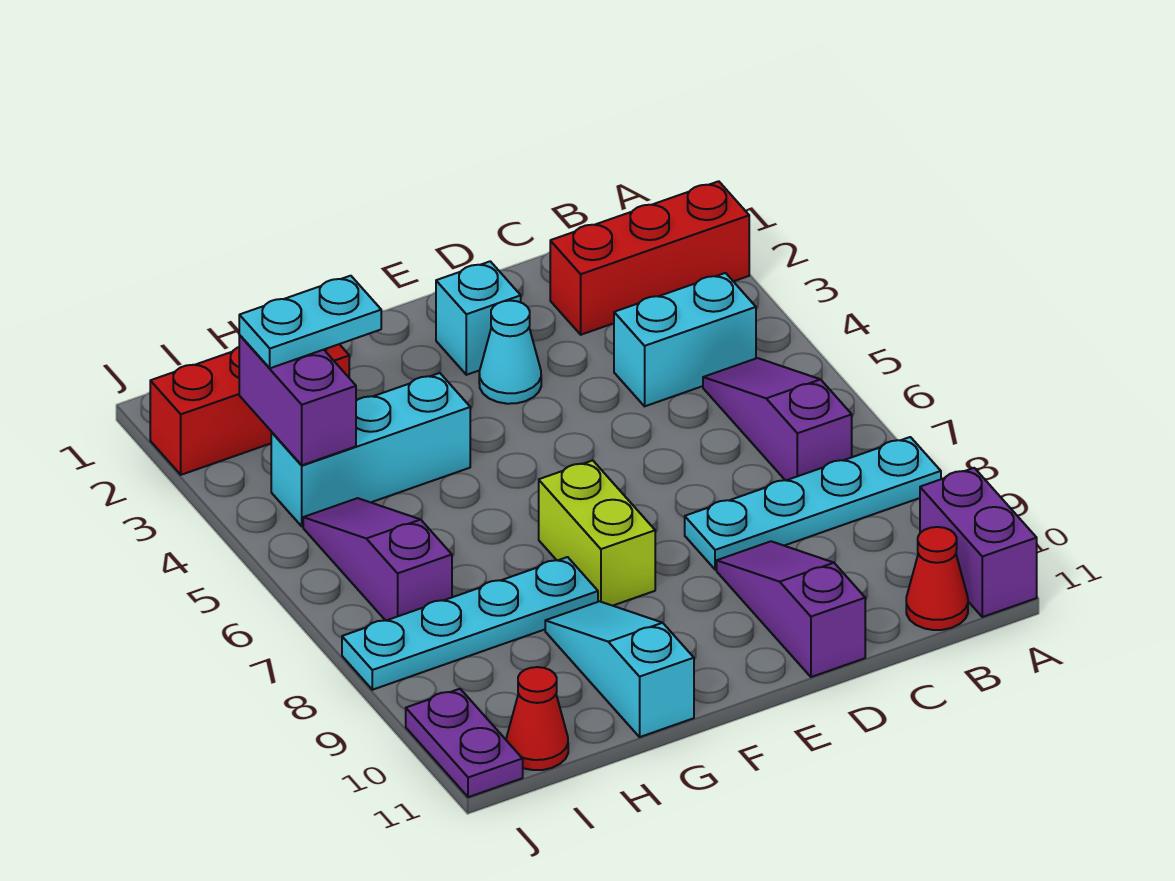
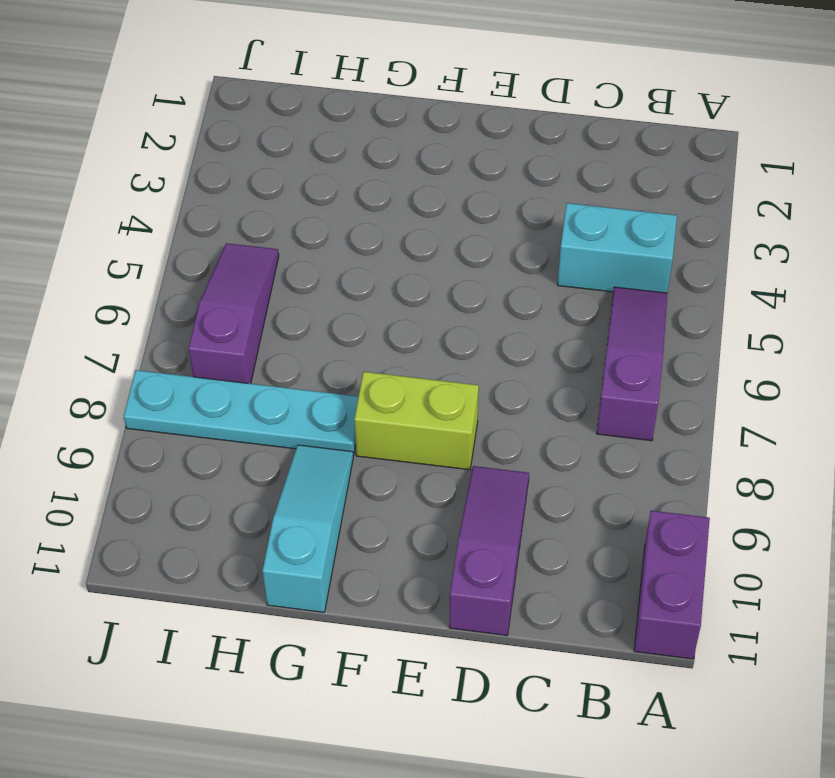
lime brick E8:F8 level 1 -> lime brick F7:F8 level 1
none -> red brick A2:C2 level 1
none -> cyan plate A8:D8 level 1
none -> red cone B11 level 1

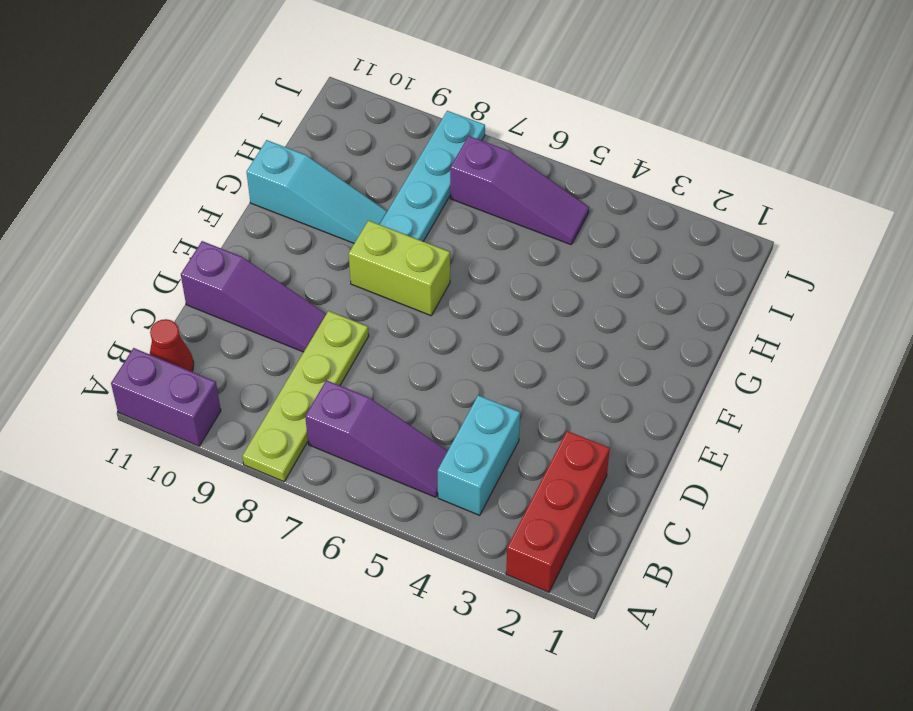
lime plate A8:D8 level 1 -> cyan plate A8:D8 level 1
none -> cyan brick E2 level 1
none -> cyan cone E3 level 1
none -> cyan brick G4:I4 level 1

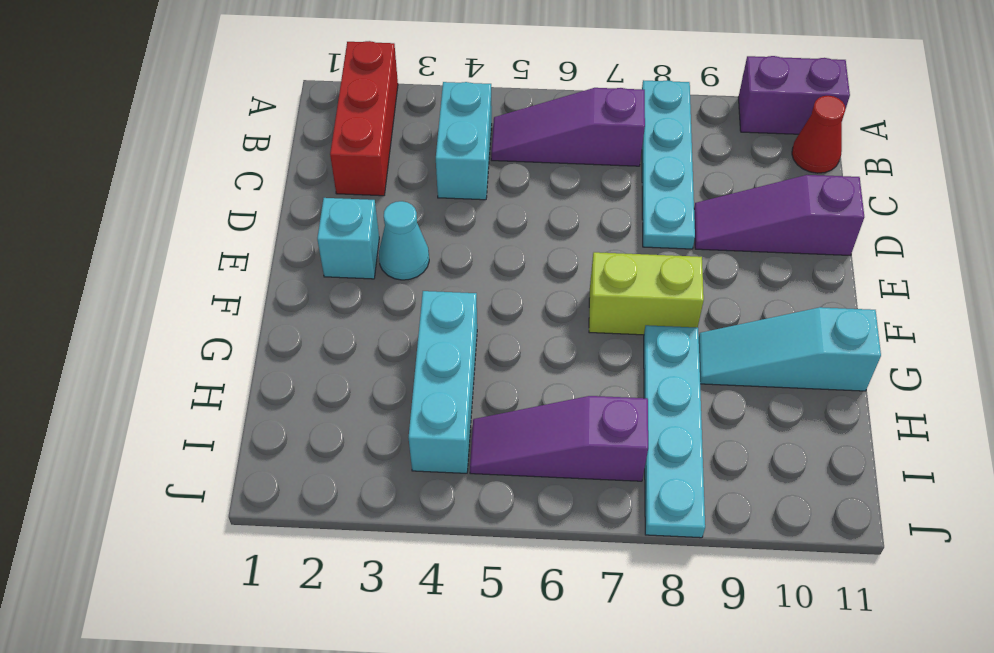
none -> red brick H2:J2 level 1
none -> red cone I11 level 1
none -> purple plate J10:J11 level 1

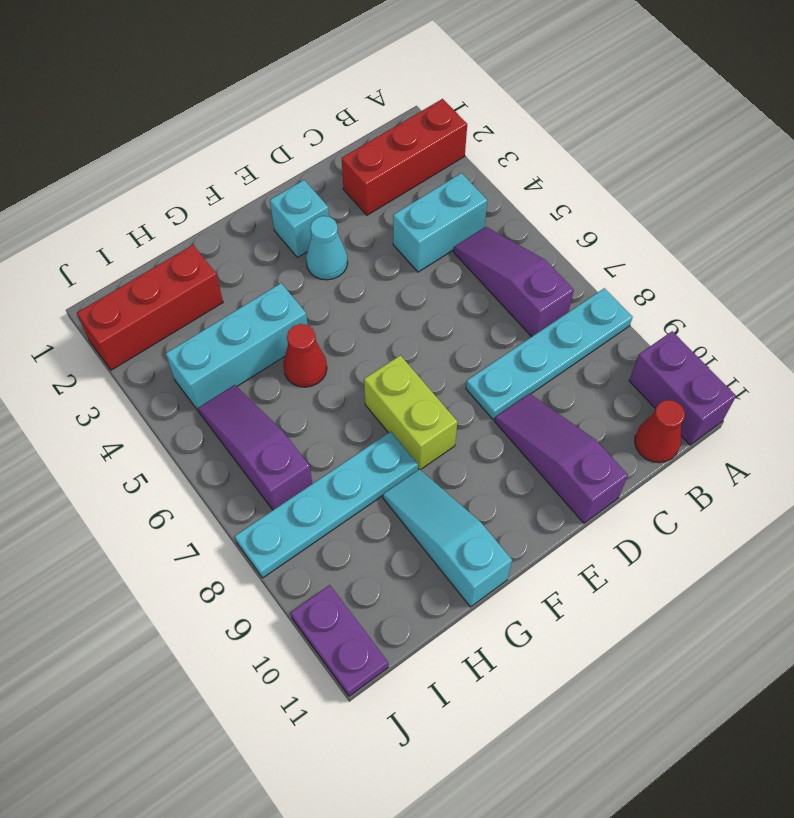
red cone G5 level 1 -> red cone I11 level 1
none -> purple brick I3:I4 level 2
none -> cyan plate H3:I3 level 3

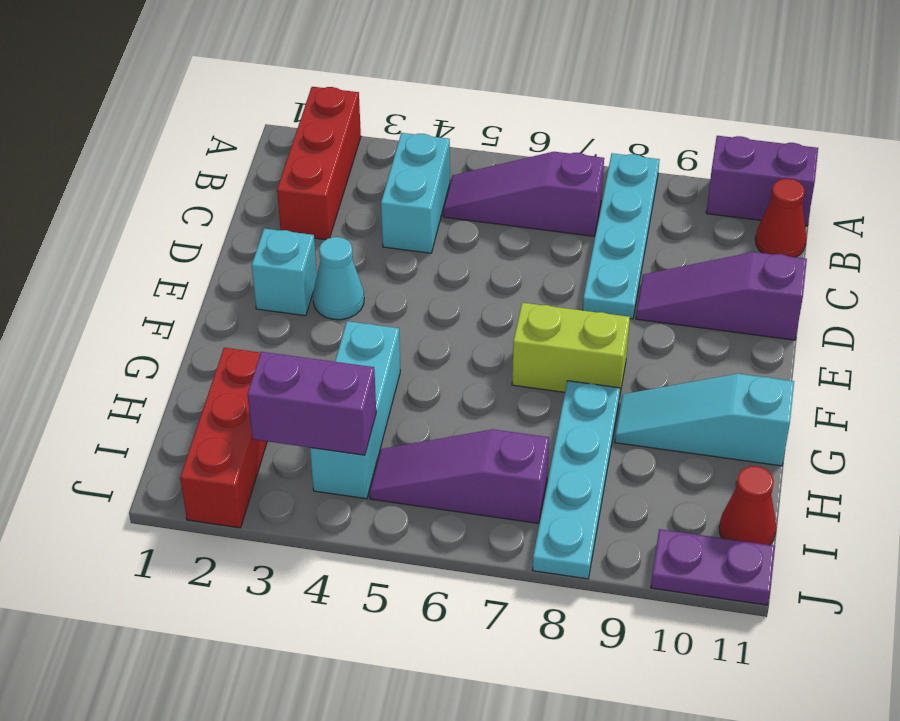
none -> cyan plate H3:I3 level 3

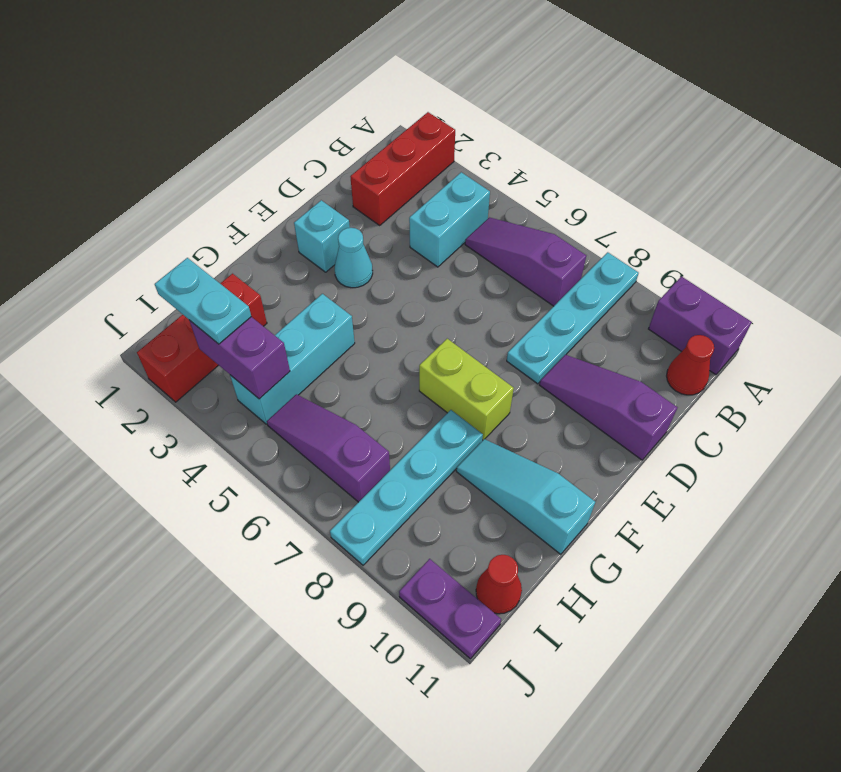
cyan plate I2:I3 level 3 -> cyan plate H3:I3 level 3

